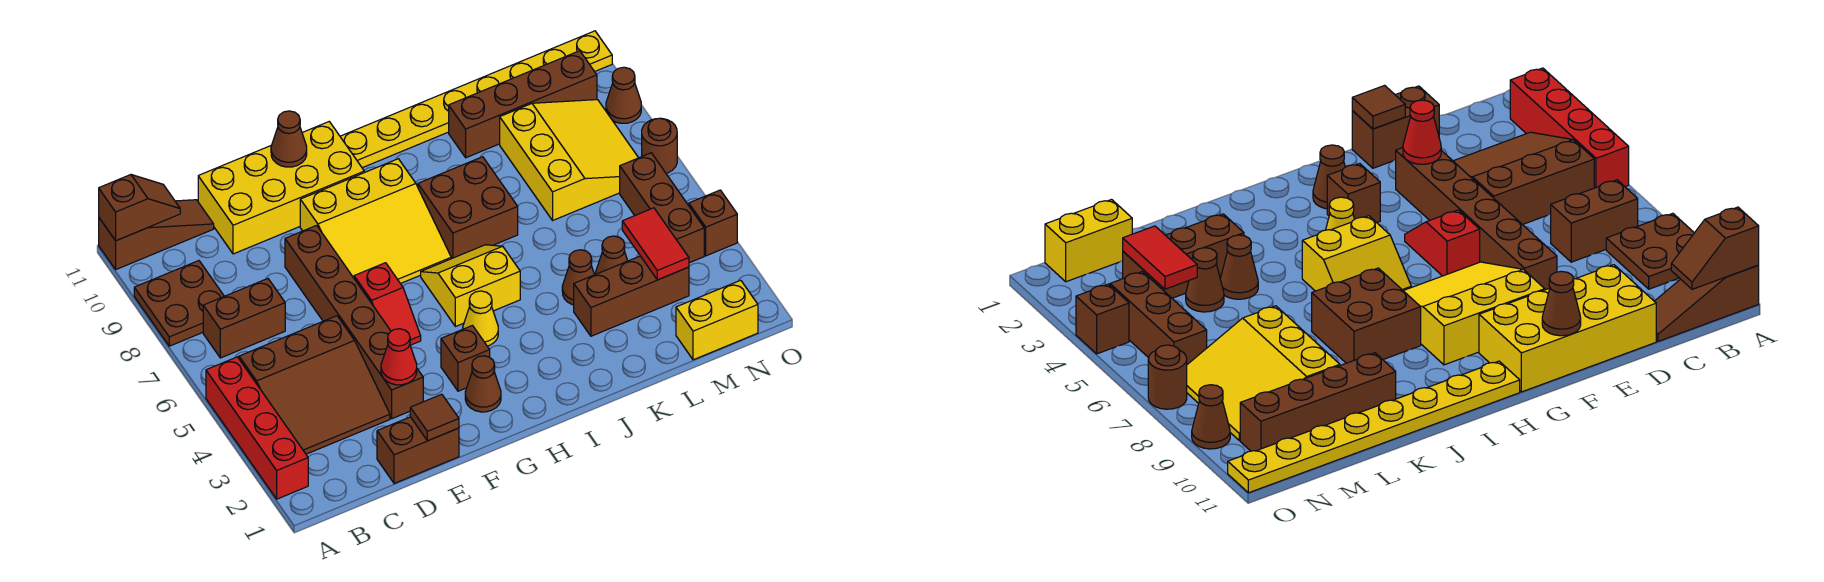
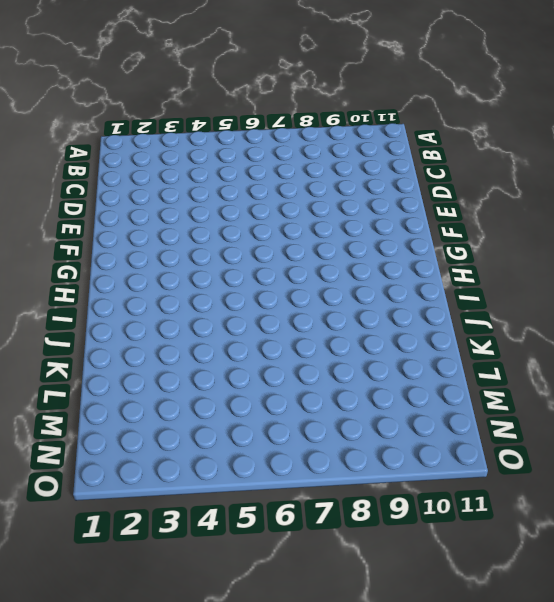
none -> red brick A2:A5 level 1
none -> brown plate A8:B9 level 1
none -> brown slope A11:C11 level 1 top A
none -> brown slope B3:D5 level 1 top 5

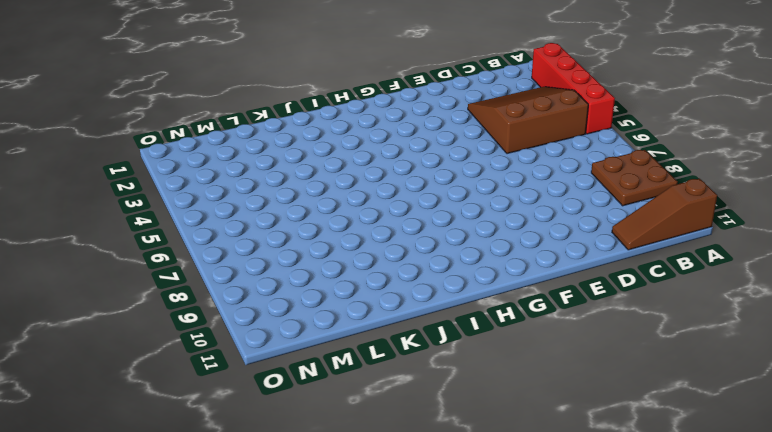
none -> brown brick B7:C7 level 1
none -> brown brick D1:E1 level 1
none -> yellow brick D10:G11 level 1
none -> brown brick E3:E8 level 1

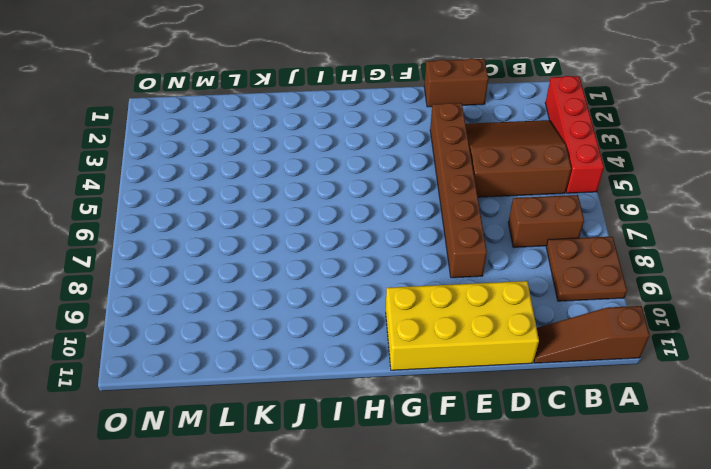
none -> red slope F5:F6 level 1 top 6
none -> yellow slope F7:H9 level 1 top 9
none -> brown cone G2 level 1
none -> brown brick G3 level 1

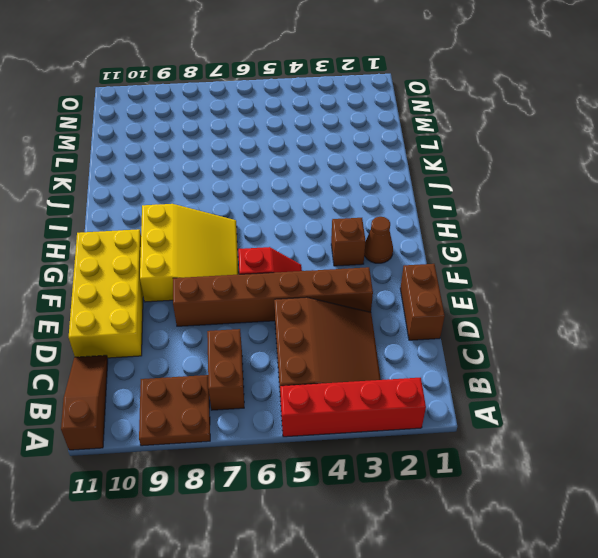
none -> yellow cone H4 level 1
none -> yellow slope H5:I6 level 1 top 5
none -> yellow plate H11:O11 level 1
none -> brown brick I7:J8 level 1

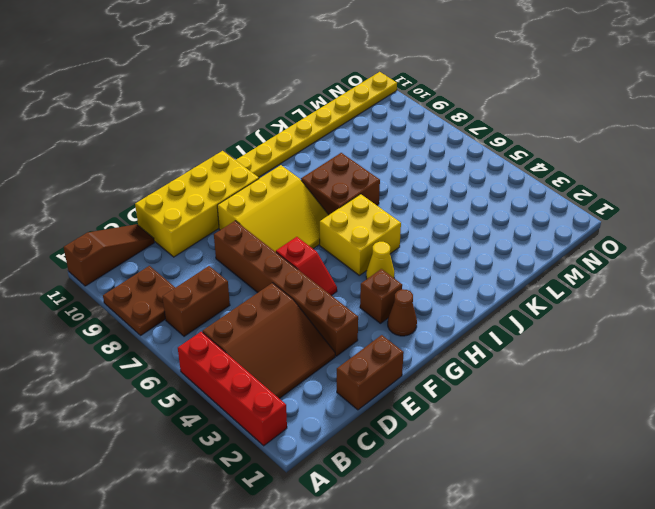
yellow brick H5:I6 level 1 -> yellow slope H5:I6 level 1 top 5
none -> brown brick K3:M3 level 1
none -> brown cone K4 level 1
none -> brown brick K10:N10 level 1
none -> brown cone L4 level 1

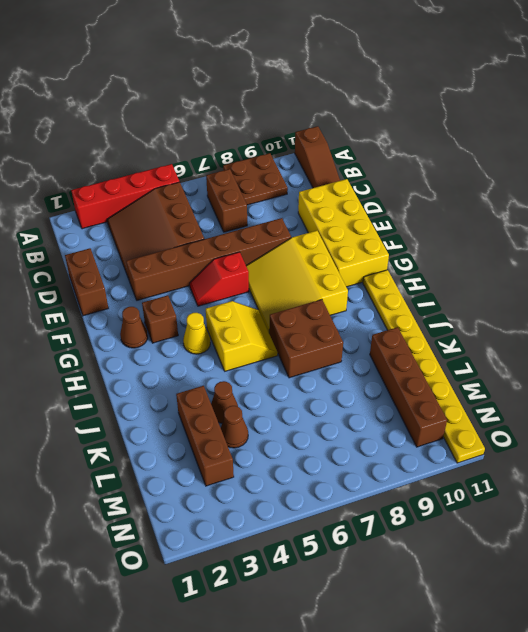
none -> yellow slope L7:N9 level 1 top L
none -> yellow brick M1:N1 level 1
none -> brown brick N4:N6 level 1
none -> brown brick O4 level 1

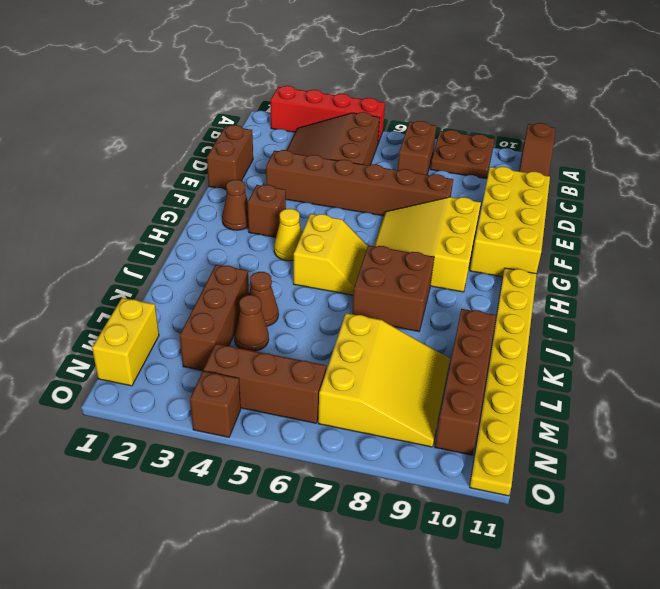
yellow slope L7:N9 level 1 top 7 -> yellow slope L7:N9 level 1 top L
none -> red slope F5:F6 level 1 top 6
none -> brown round brick O7 level 1
none -> brown cone O9 level 1
none -> brown slope A11:B11 level 2 top A

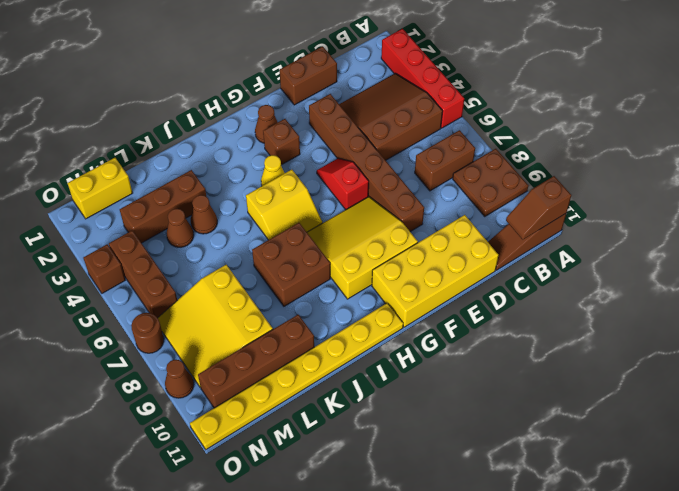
none -> brown tile E1 level 2
none -> red cone E3 level 2
none -> brown cone F11 level 2
none -> red tile M3:M4 level 2

